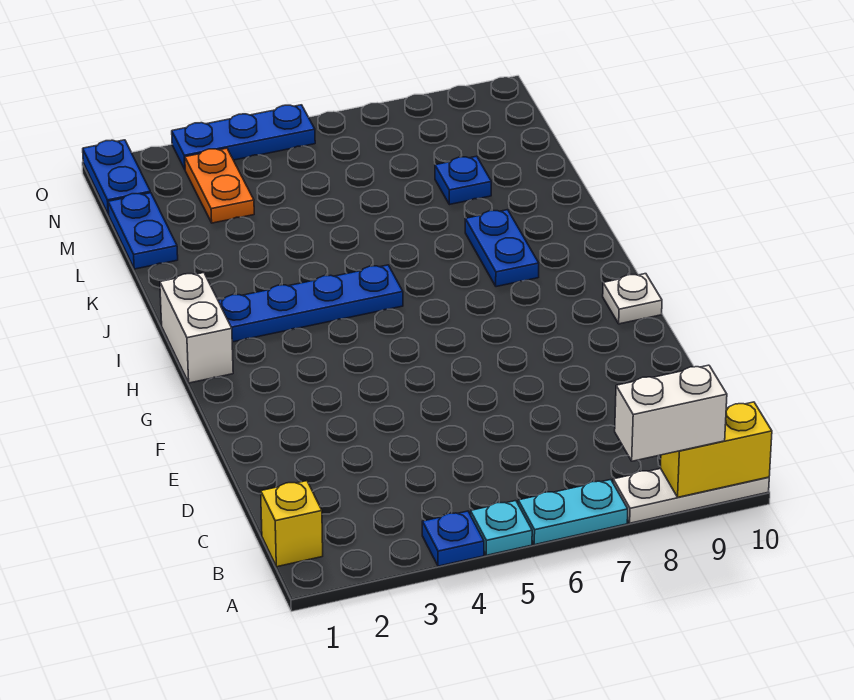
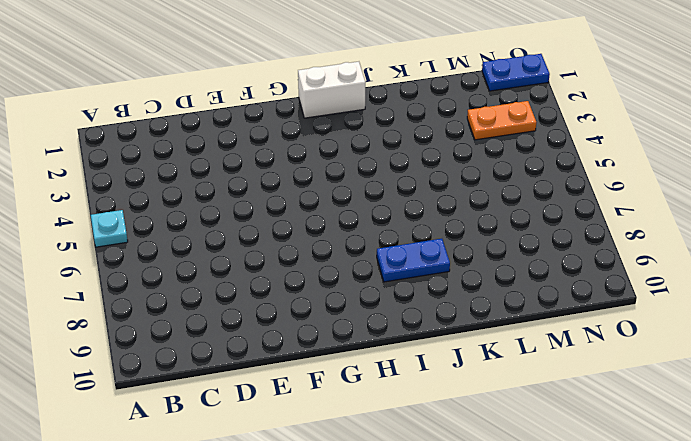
none -> blue plate A4 level 1
none -> cyan plate A6:A7 level 1
none -> white plate A8:A10 level 1

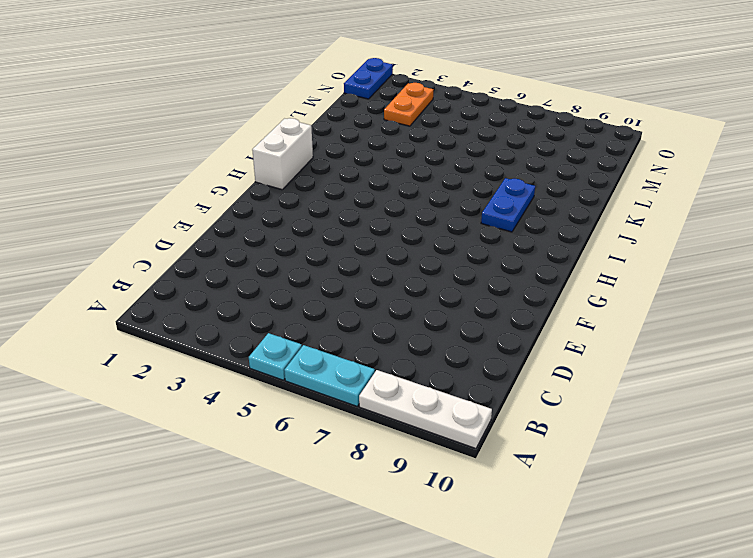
none -> blue plate A4 level 1
none -> yellow brick B1 level 1
none -> white plate G10 level 1

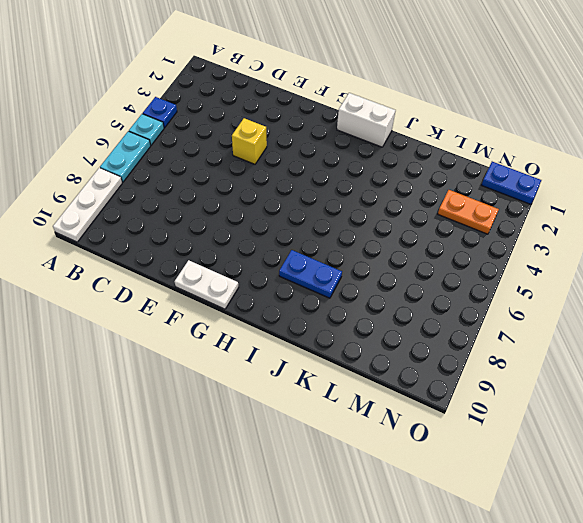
yellow brick E4 level 1 -> yellow brick B1 level 1
white plate F10:G10 level 1 -> white plate G10 level 1
none -> blue plate I2:I5 level 1
none -> blue plate L1:M1 level 1
none -> blue plate L8 level 1

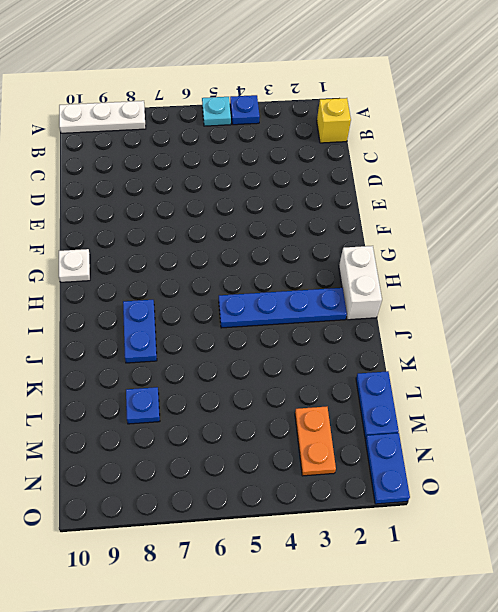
none -> cyan plate A6:A7 level 1
none -> blue plate O3:O5 level 1
none -> yellow brick A9:A10 level 2

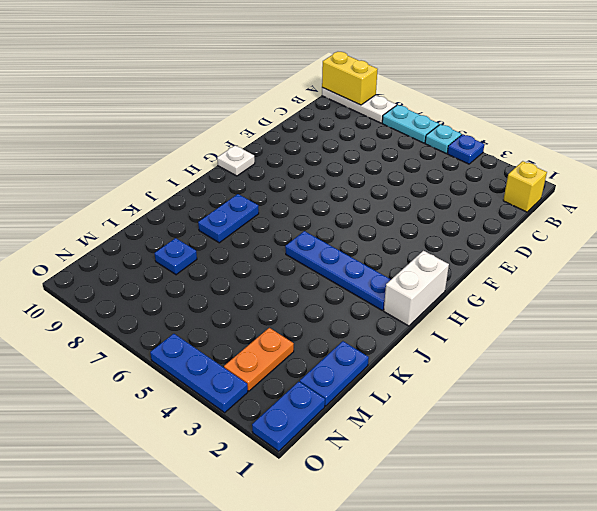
none -> white brick A8:A9 level 3

